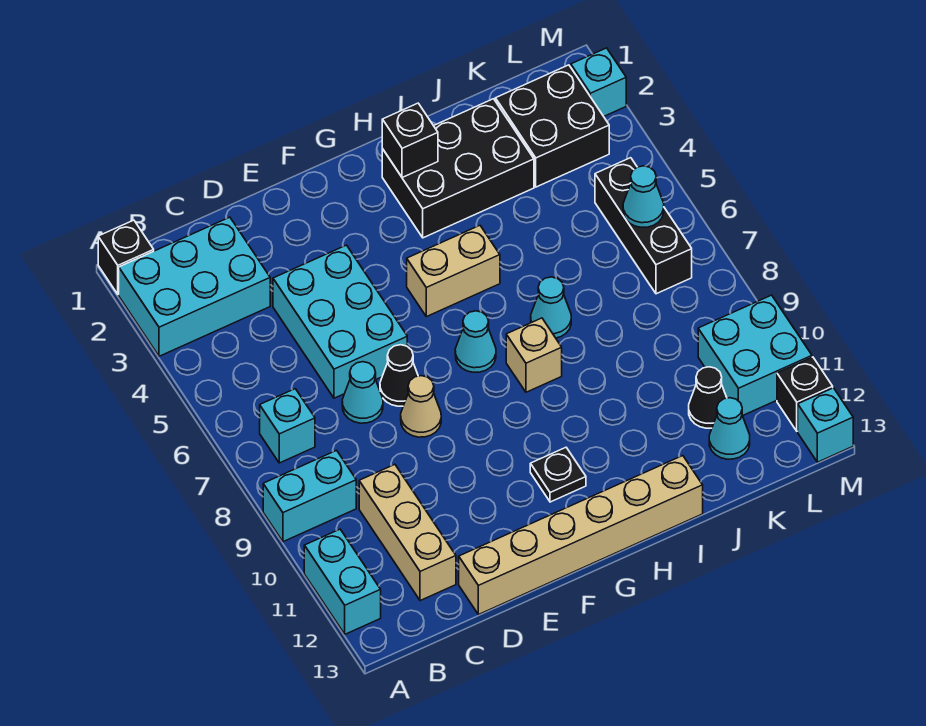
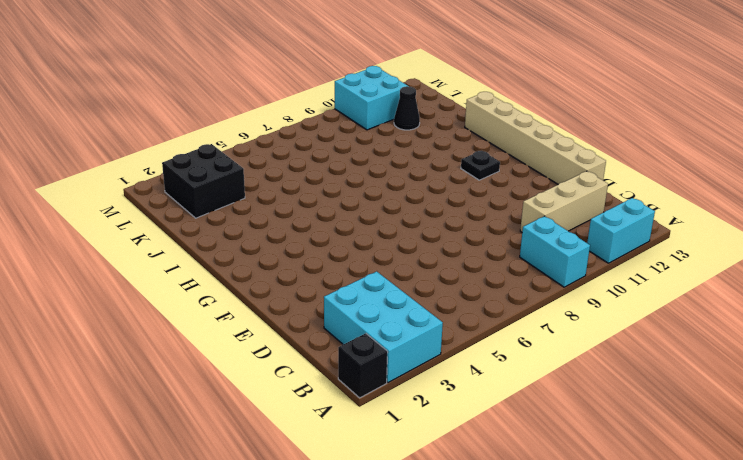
none -> cyan brick B7 level 1
none -> cyan brick D4:E6 level 1
none -> cyan cone D7 level 1

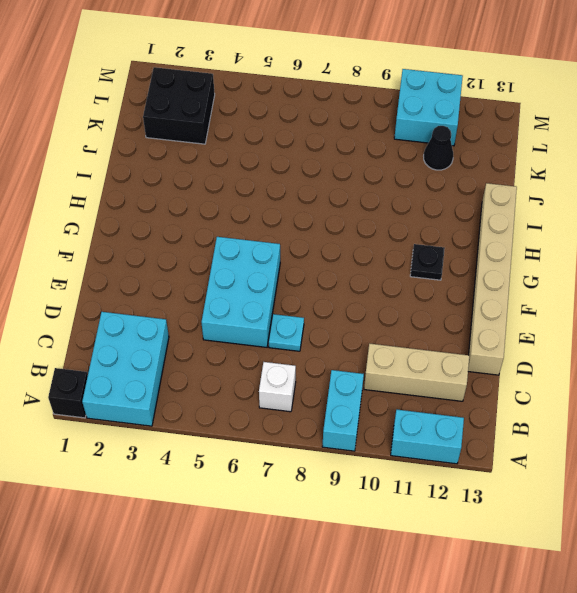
white brick B7 level 1 -> cyan brick B7 level 1
cyan brick D5:F6 level 1 -> cyan brick D4:E6 level 1
cyan plate D7 level 1 -> cyan cone D7 level 1
none -> black cone E7 level 1
none -> tan cone E8 level 1
none -> tan brick G5:H5 level 1

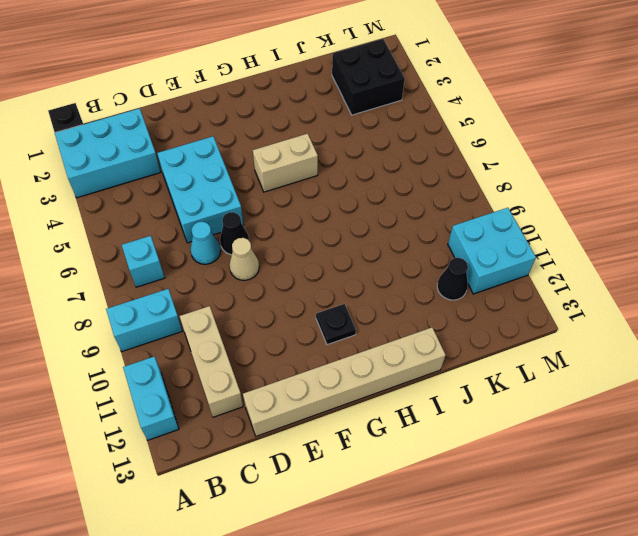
none -> cyan cone G7 level 1
none -> black brick H2:J3 level 1
none -> tan brick H8 level 1

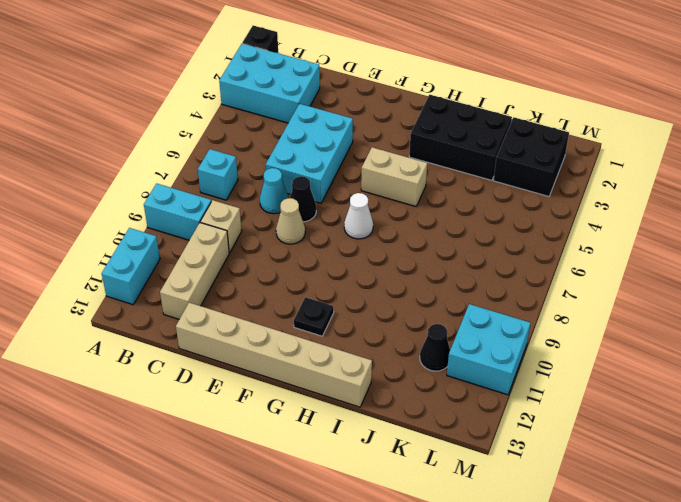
tan brick C9 level 1 -> tan brick H8 level 1
white cone G7 level 1 -> cyan cone G7 level 1
none -> cyan cone I7 level 1
none -> cyan cone K12 level 1
none -> black brick L5:L7 level 1

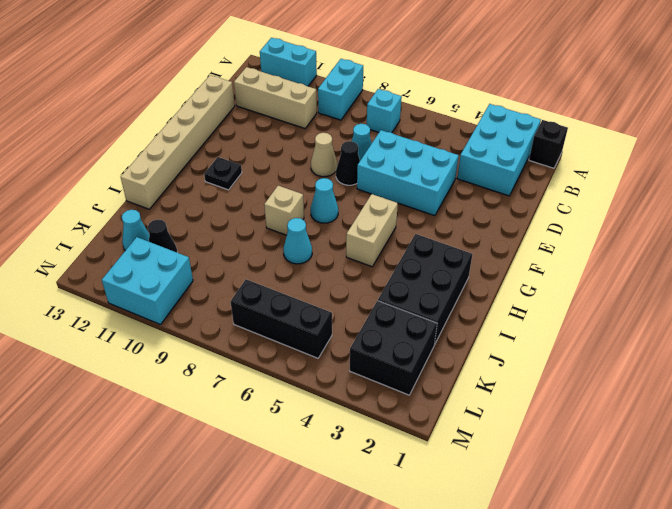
none -> cyan brick M2 level 1
none -> black brick M12 level 1
none -> cyan brick M13 level 1

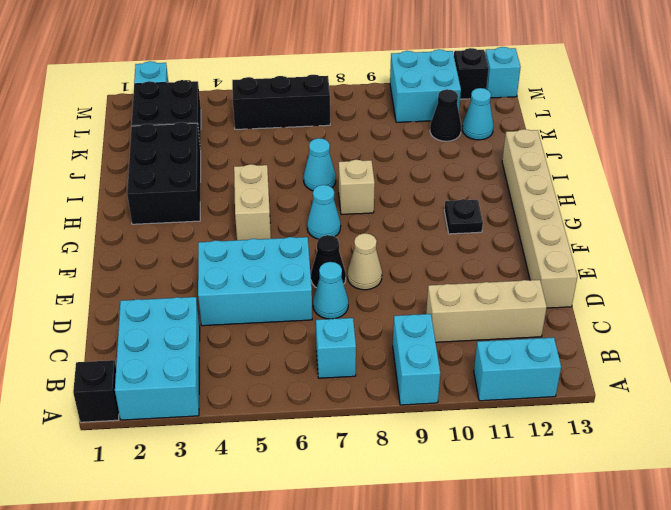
none -> black brick H2 level 2
none -> cyan cone L6 level 2

